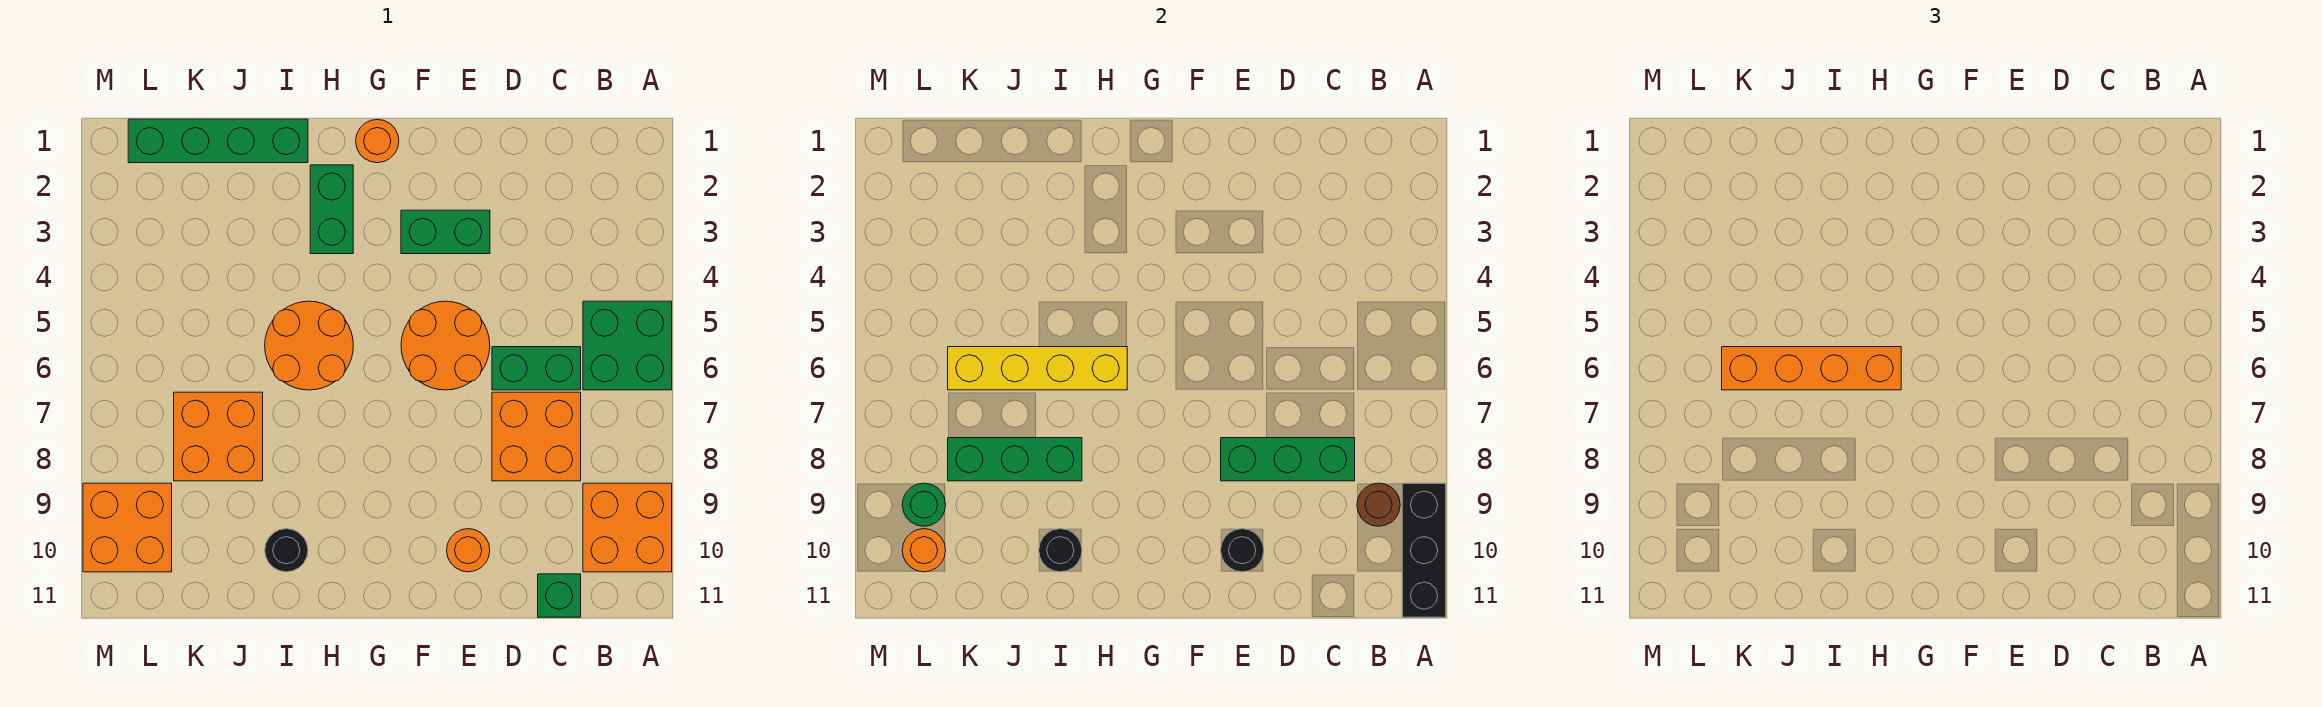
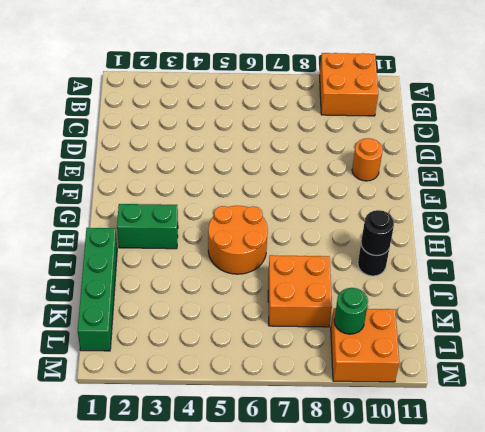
none -> green brick A5:B6 level 1
none -> green brick C6:D6 level 1
none -> orange brick C7:D8 level 1

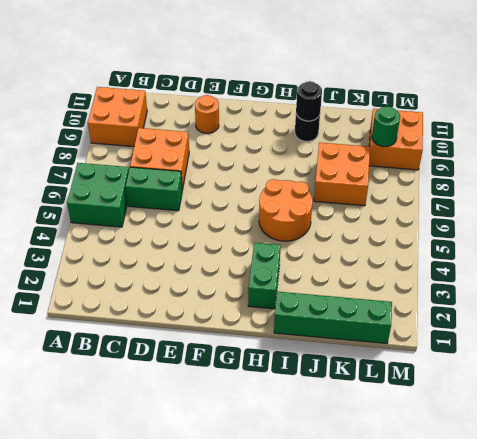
none -> green brick C11 level 1
none -> green brick E3:F3 level 1
none -> orange round brick E5:F6 level 1

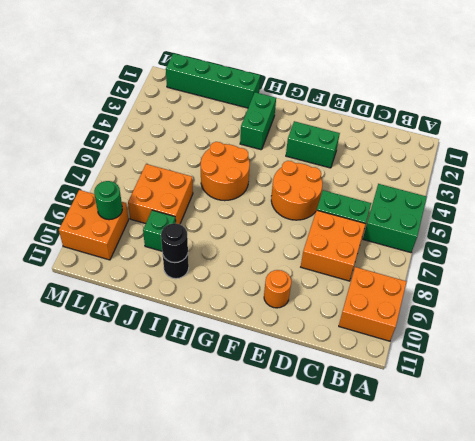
green brick J9 level 1 -> green brick C11 level 1
none -> orange round brick G1 level 1
none -> black brick A9:A11 level 2
none -> brown round brick B9 level 2

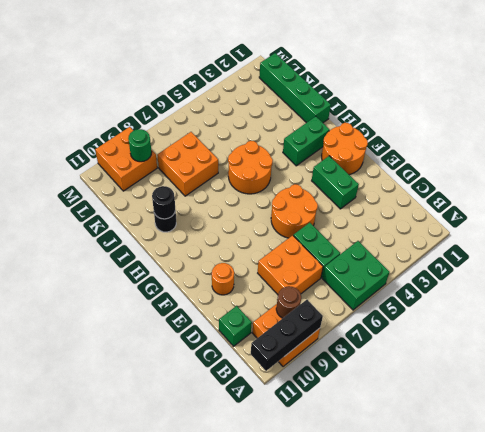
orange round brick F1:G2 level 1 -> orange round brick G1 level 1
none -> green brick C8:E8 level 2
none -> black round brick E10 level 2
none -> yellow brick H6:K6 level 2

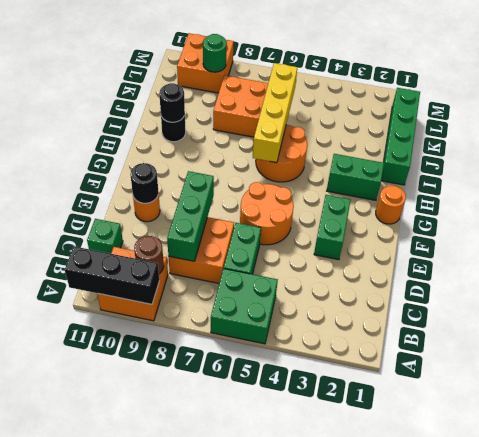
none -> green brick I8:K8 level 2
none -> orange round brick L10 level 2
none -> orange brick H6:K6 level 3

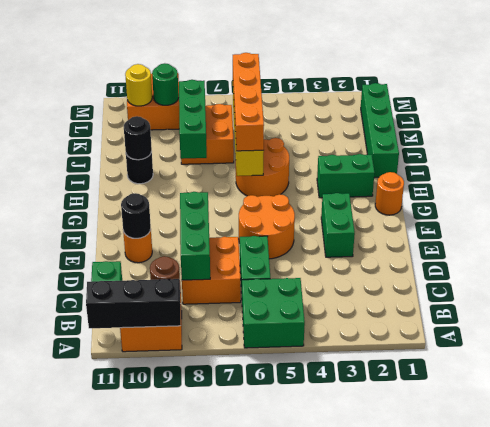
yellow round brick L10 level 2 -> orange round brick L10 level 2

